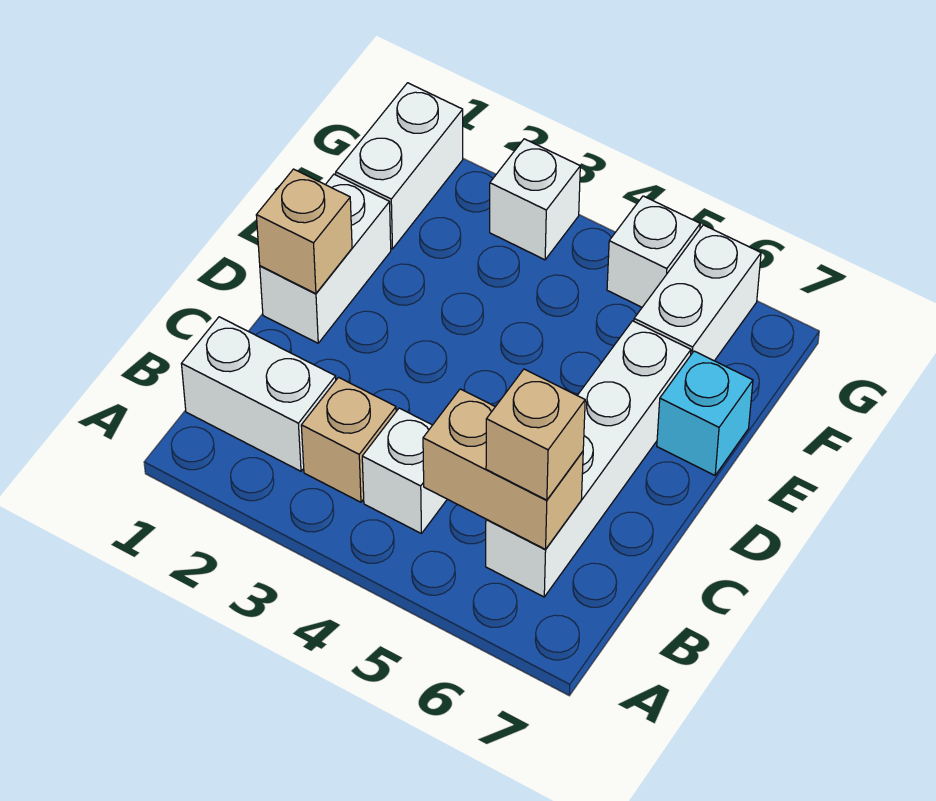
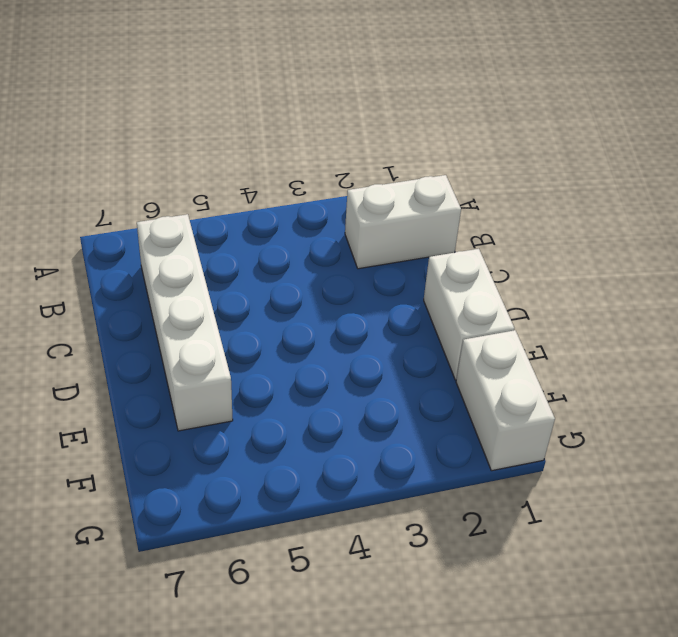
none -> tan brick B3 level 1
none -> white brick B4 level 1
none -> cyan brick E7 level 1

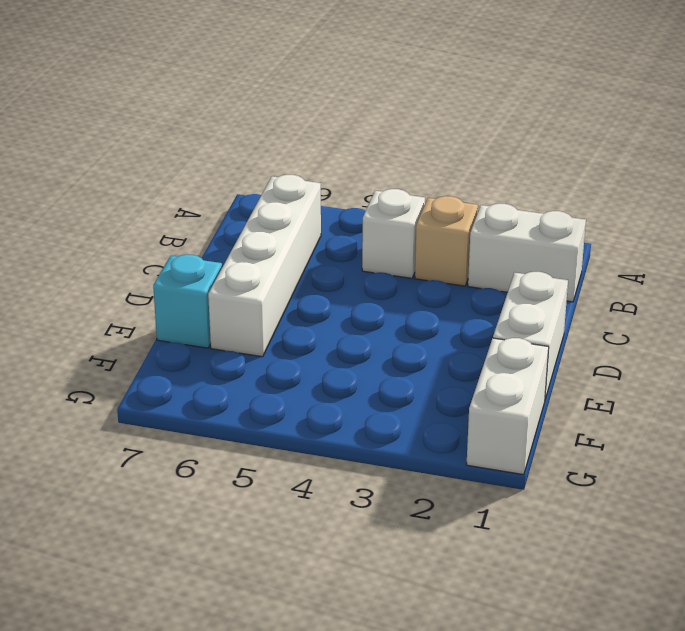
none -> white brick F6:G6 level 1
none -> white brick G3 level 1
none -> white brick G5 level 1

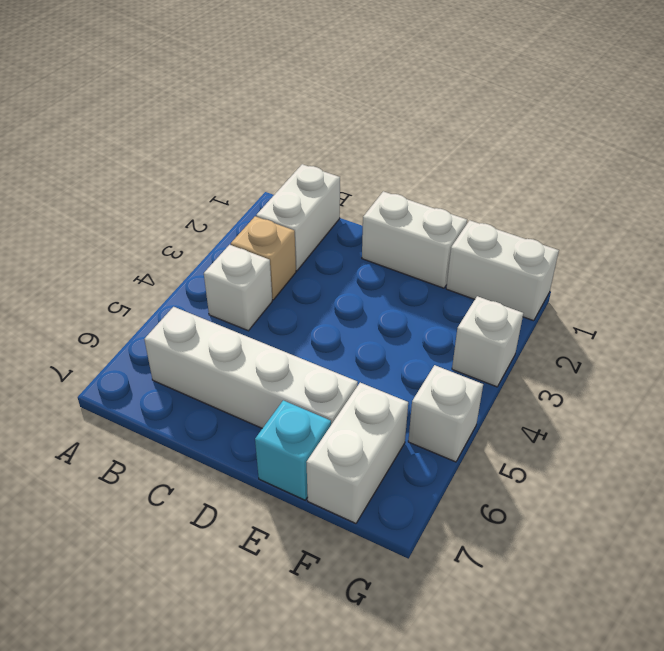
white brick F6:F7 level 1 -> white brick F6:G6 level 1
none -> tan brick B5:B6 level 2
none -> tan brick D1 level 2
none -> tan brick B6 level 3

